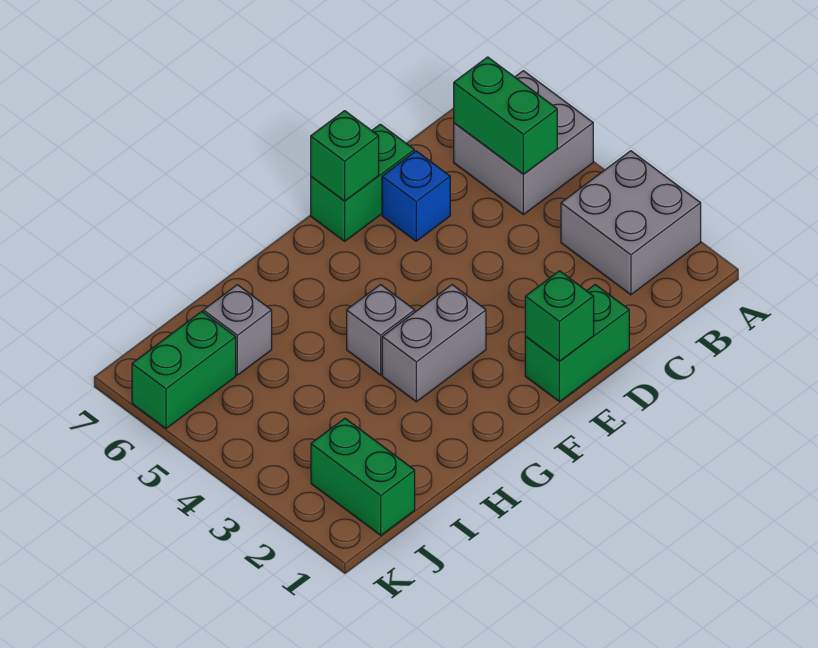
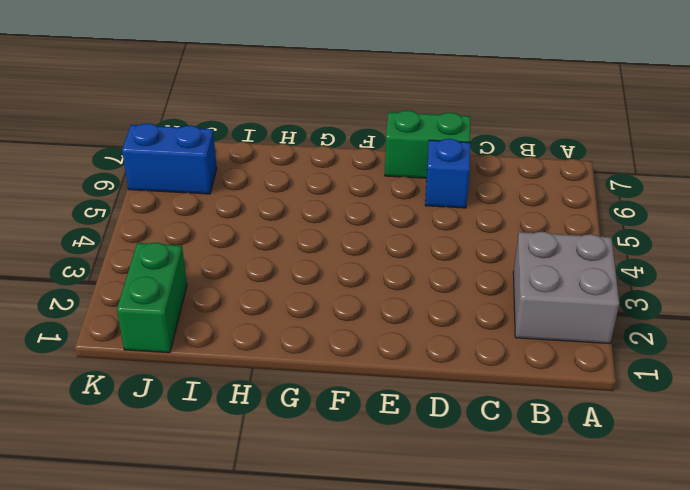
blue brick J6:K6 level 1 -> green brick J6:K6 level 1
none -> grey brick A5:B6 level 1
none -> green brick D1:E1 level 1
none -> grey brick F3:G3 level 1

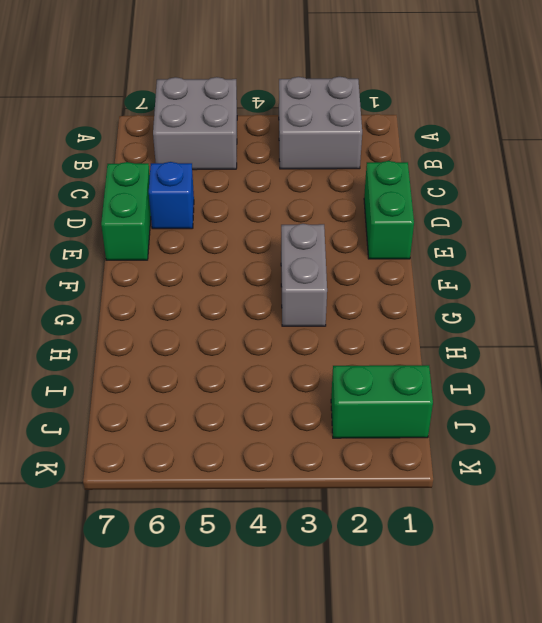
none -> grey brick G4 level 1
none -> grey brick I6 level 1
none -> green brick J6:K6 level 1

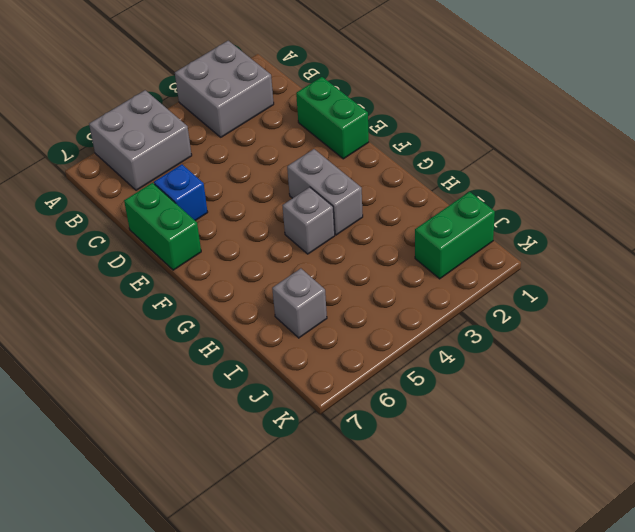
none -> green brick J6:K6 level 1
none -> green brick B5:B6 level 2
none -> green brick E1 level 2

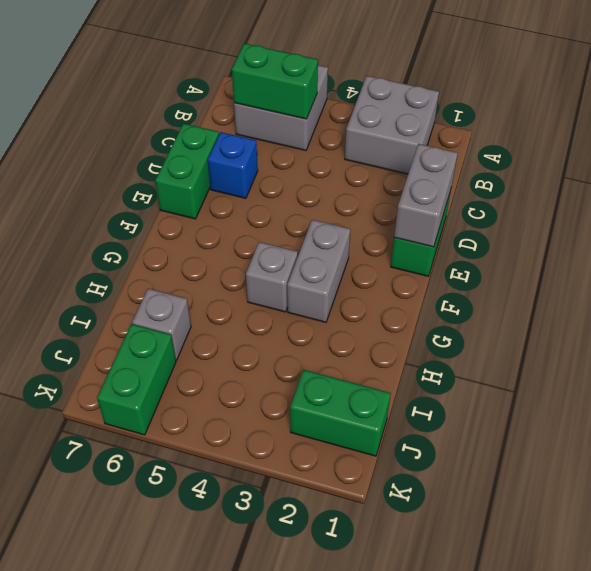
grey brick D1:E1 level 2 -> green brick E1 level 2
none -> green brick E7 level 2

